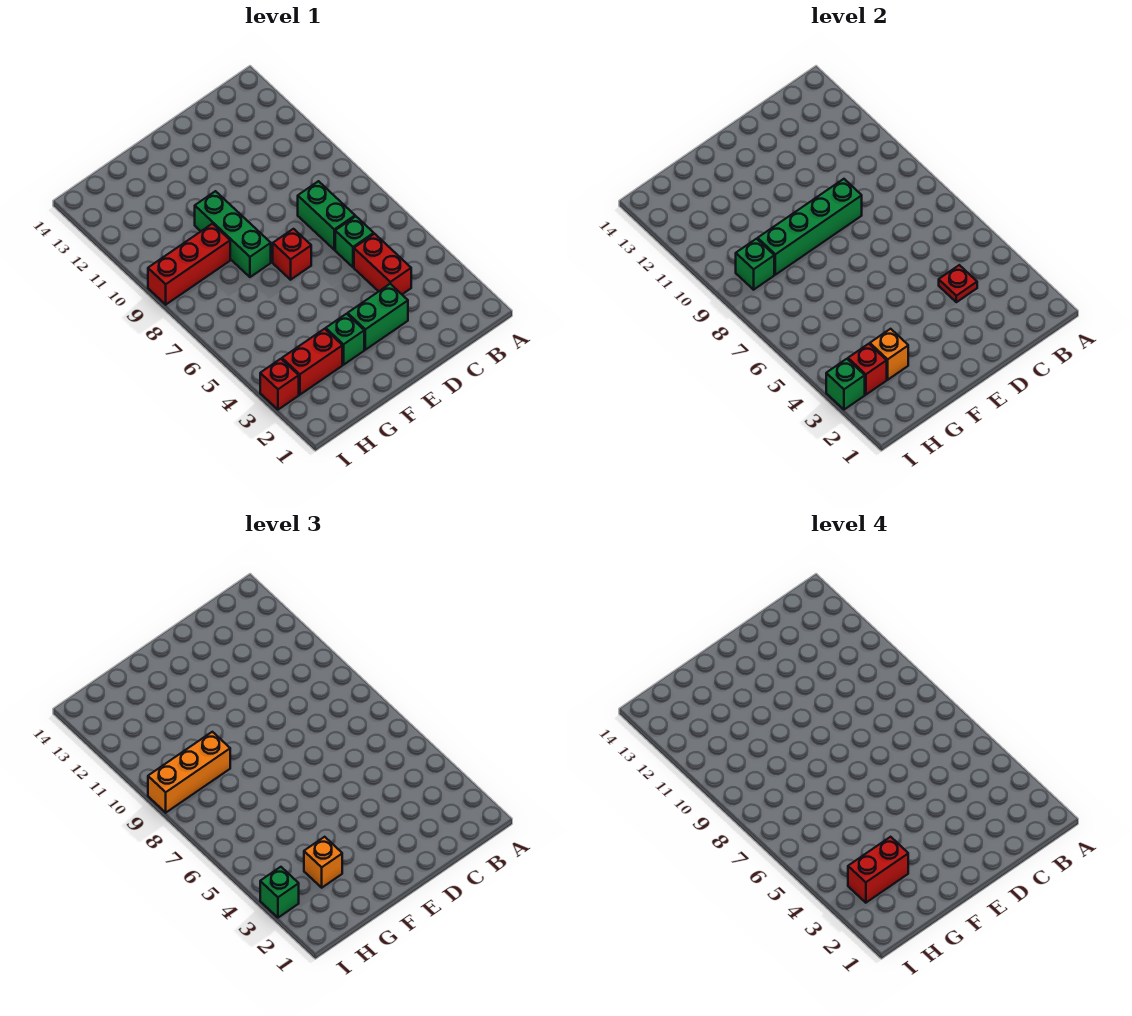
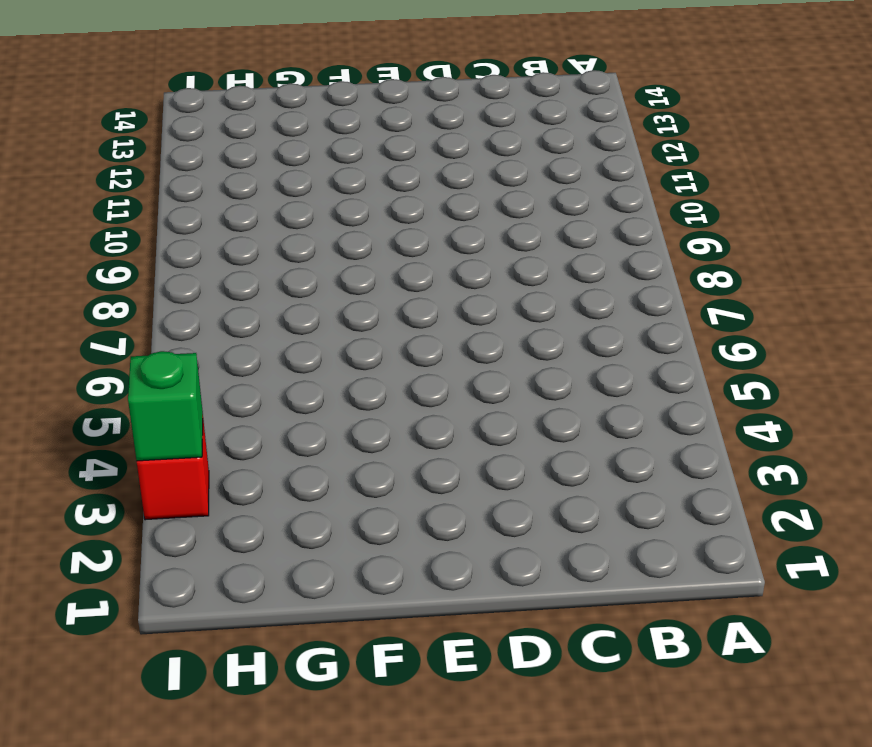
none -> red brick C4:C5 level 1
none -> green brick C6 level 1
none -> green brick C7:C8 level 1

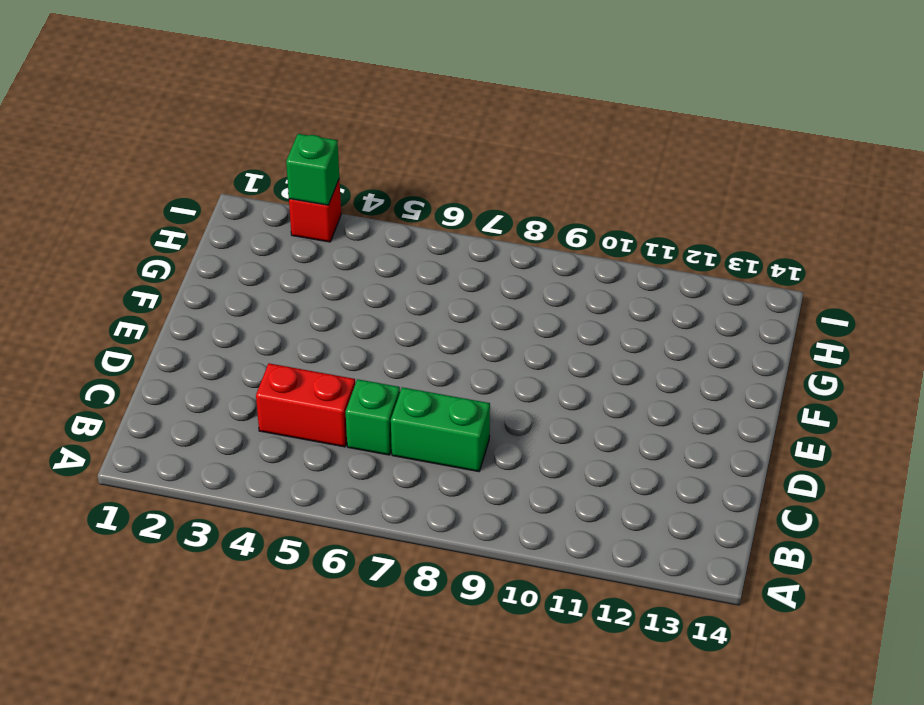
none -> green brick D3:E3 level 1
none -> red brick E7 level 1
none -> green brick F3 level 1

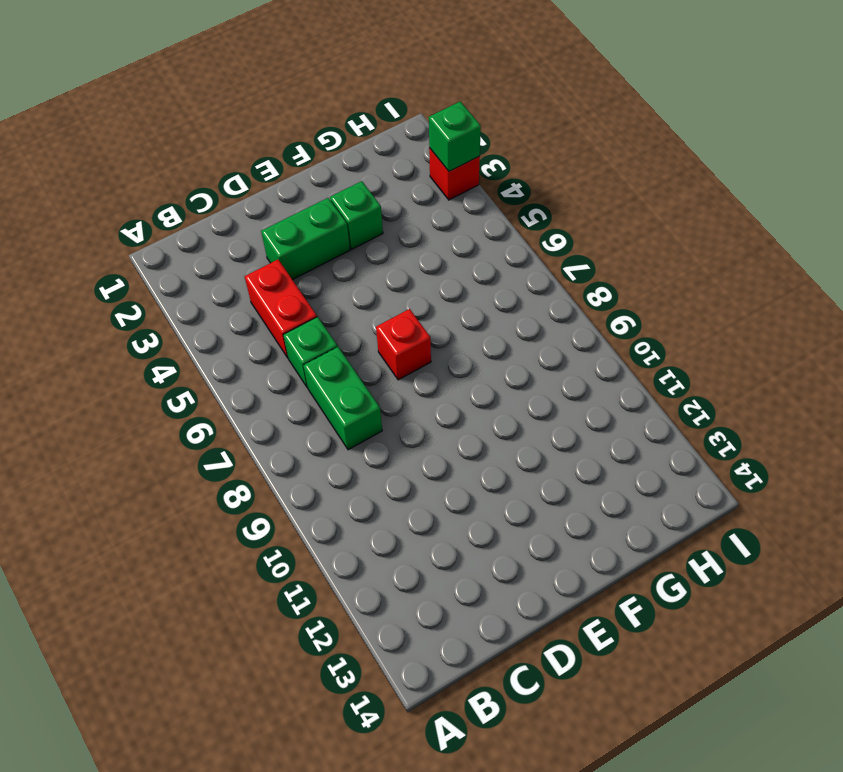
none -> green brick F8:F10 level 1
none -> red brick G3:H3 level 1
none -> red brick G9:I9 level 1

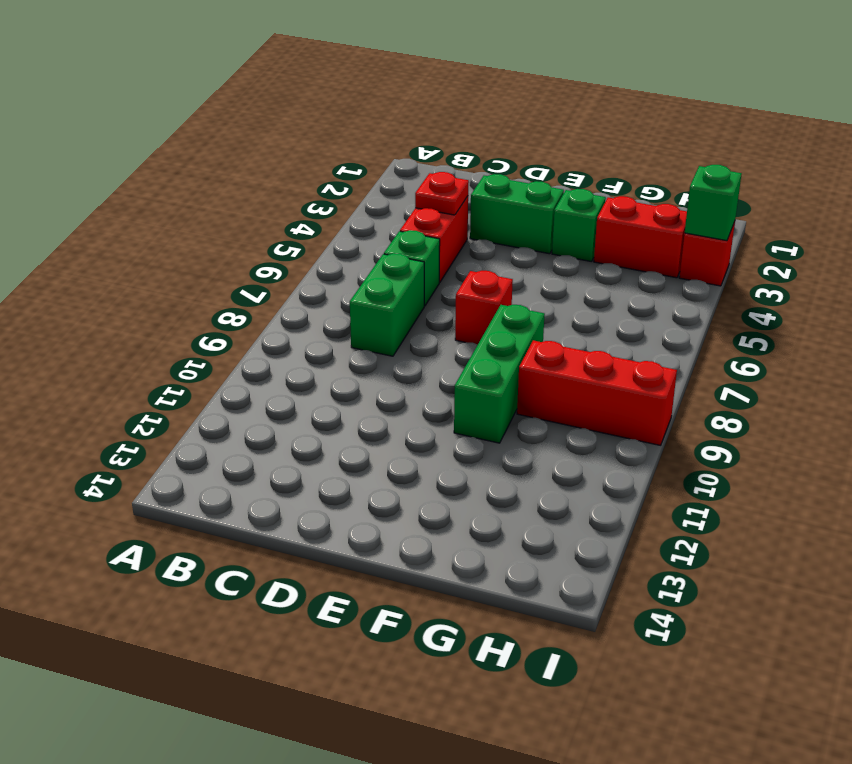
none -> green brick D9:G9 level 2
none -> orange brick G3 level 2
none -> red brick H3 level 2

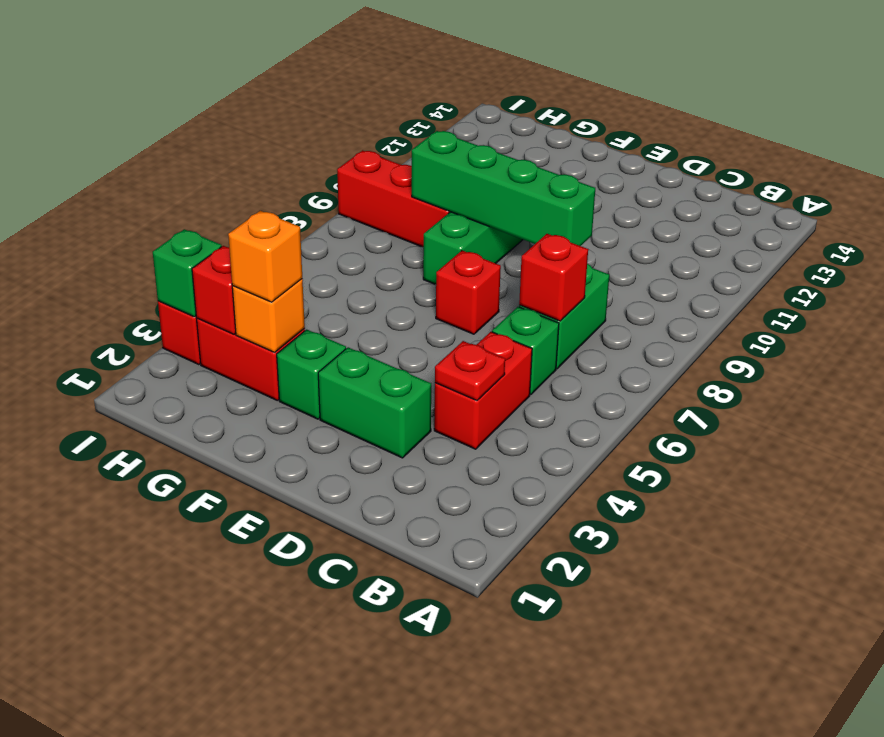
red brick C7 level 2 -> none
none -> green brick H9 level 2
none -> orange brick G9:I9 level 3
none -> green brick I3 level 3

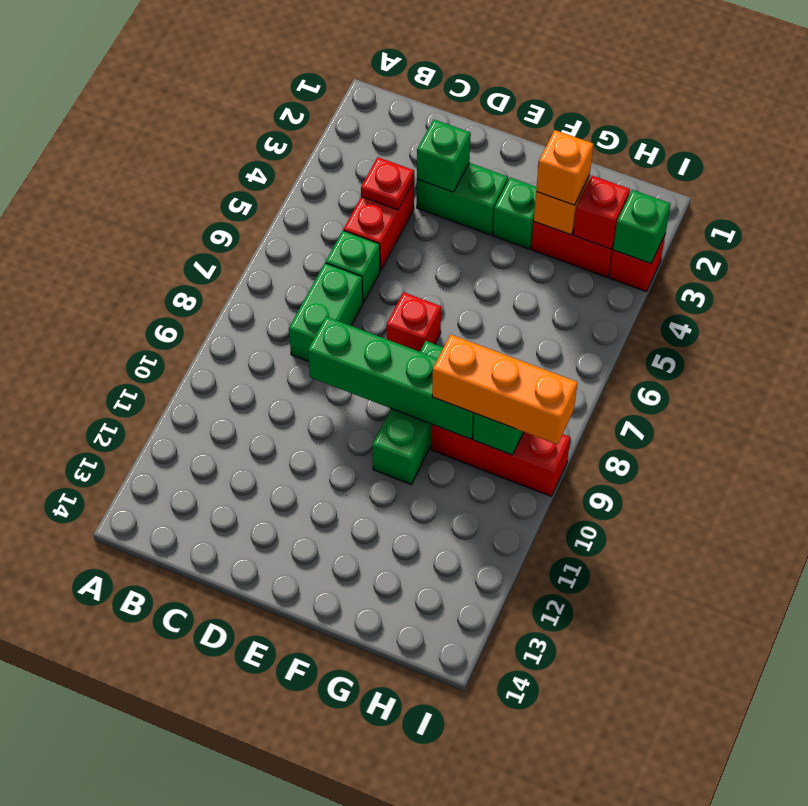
green brick D3 level 2 -> green brick I3 level 3
none -> red brick G3:H3 level 4

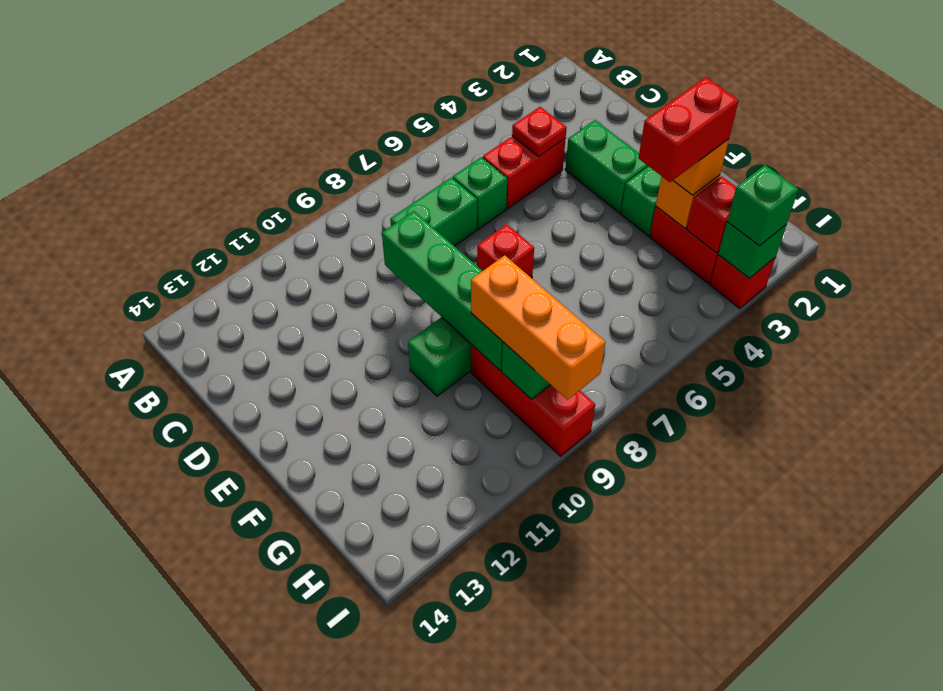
red brick G3:G4 level 4 -> red brick G3:H3 level 4

